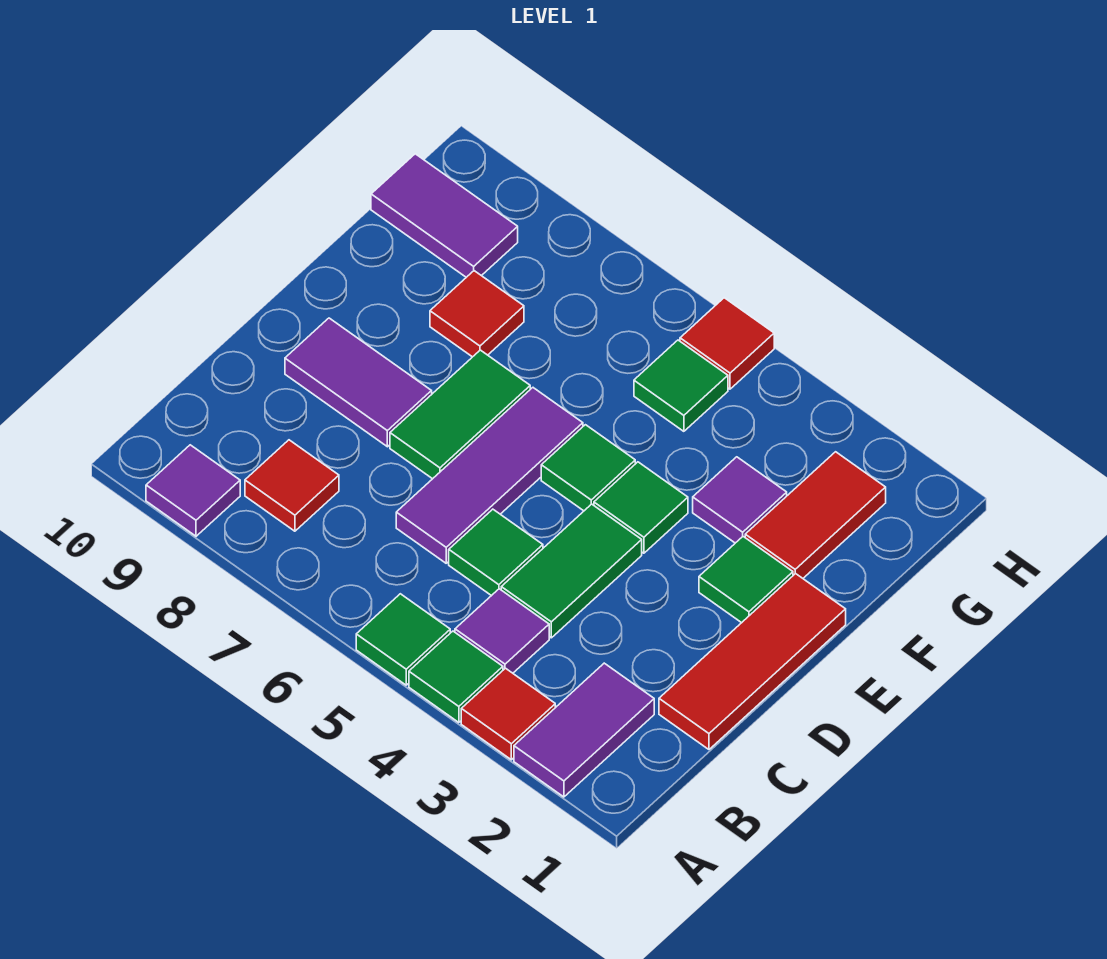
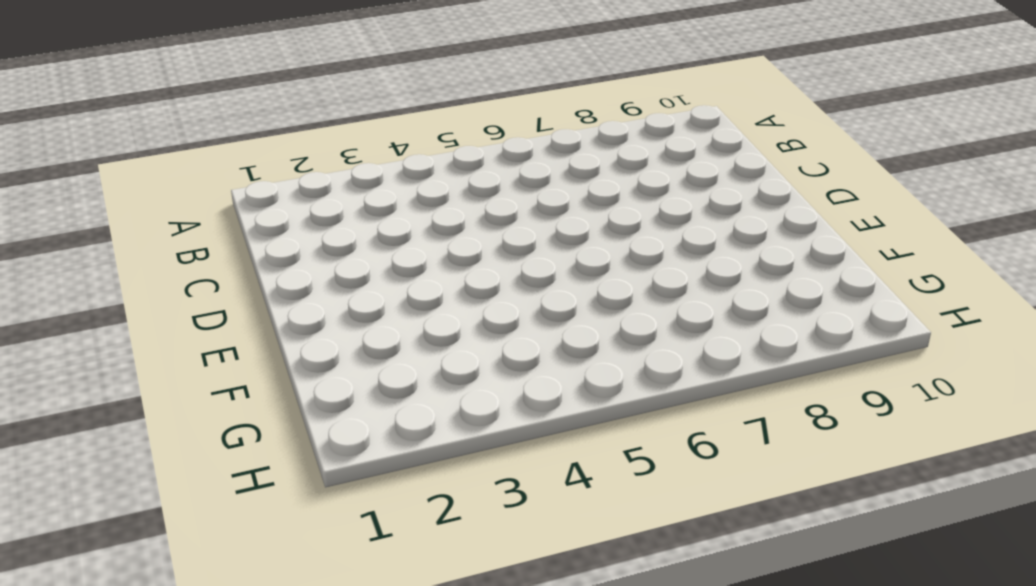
none -> purple tile A2:B2 level 1
none -> red tile A3 level 1
none -> green tile A4 level 1

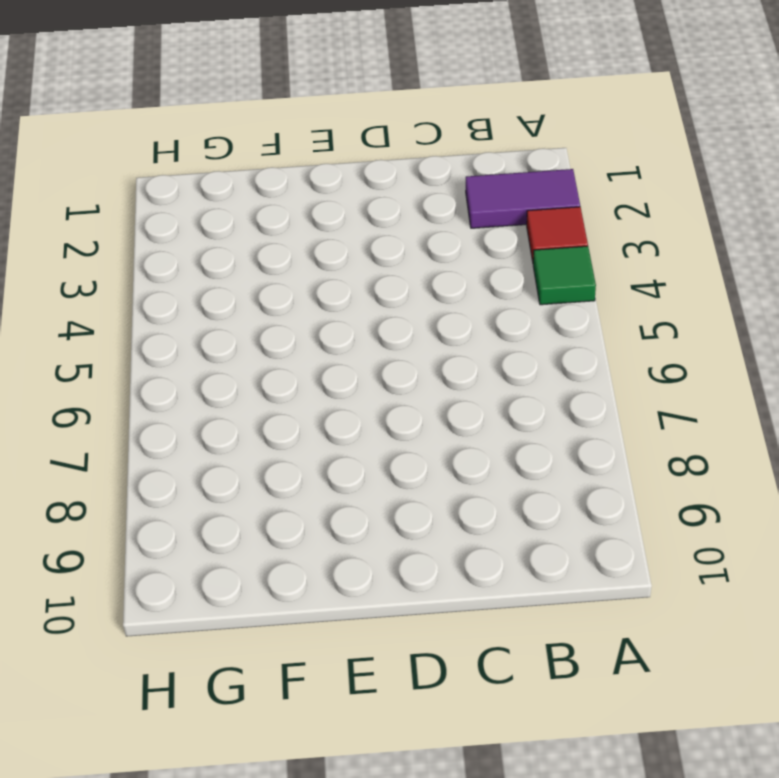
none -> green tile A5 level 1
none -> purple tile A9 level 1
none -> purple tile B4 level 1

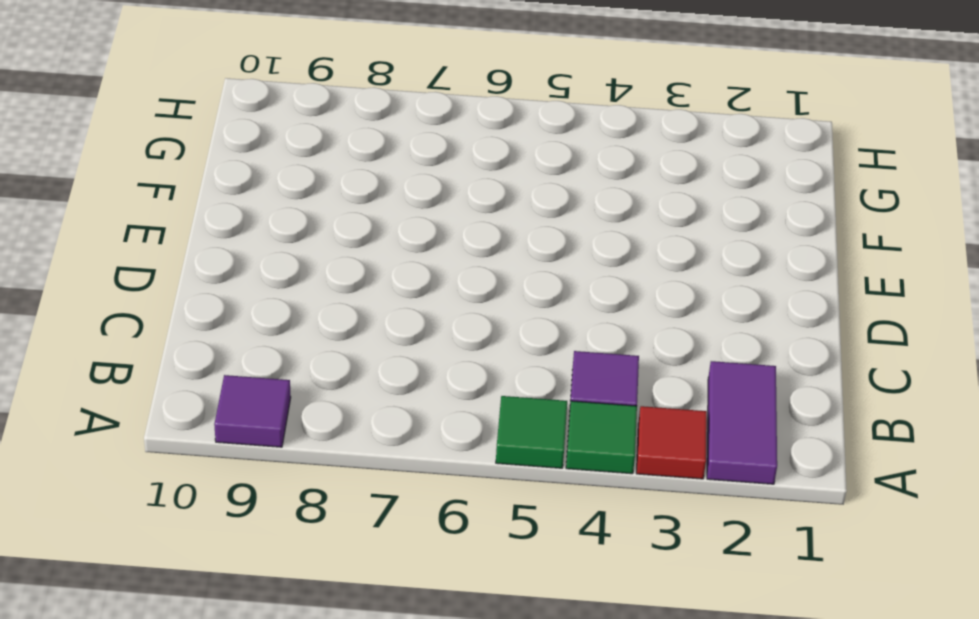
none -> red tile B8 level 1
none -> red tile C1:E1 level 1
none -> green tile C4:D4 level 1

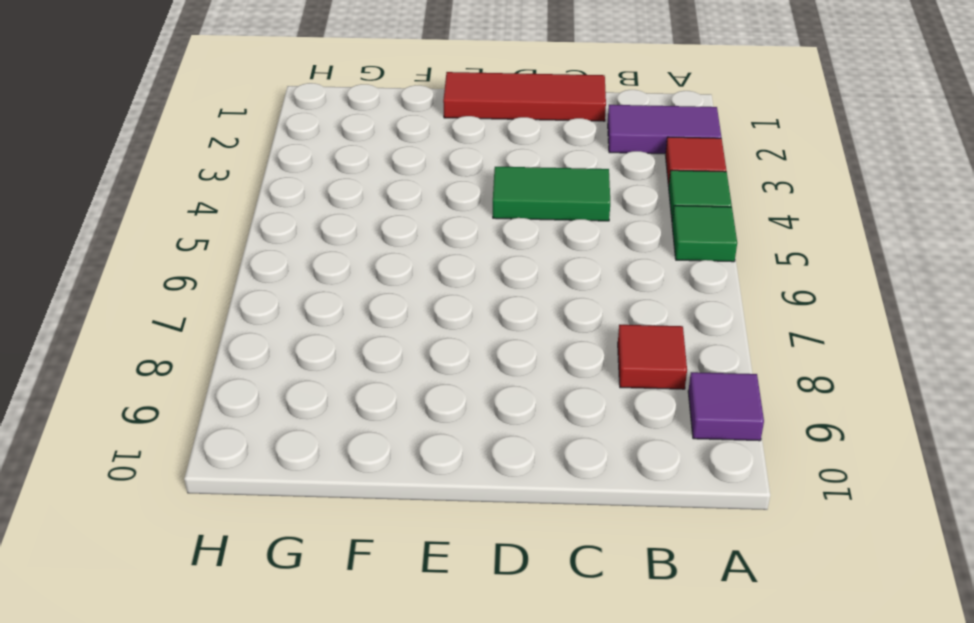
none -> purple tile B4 level 1
none -> green tile C5 level 1
none -> purple tile C6:E6 level 1

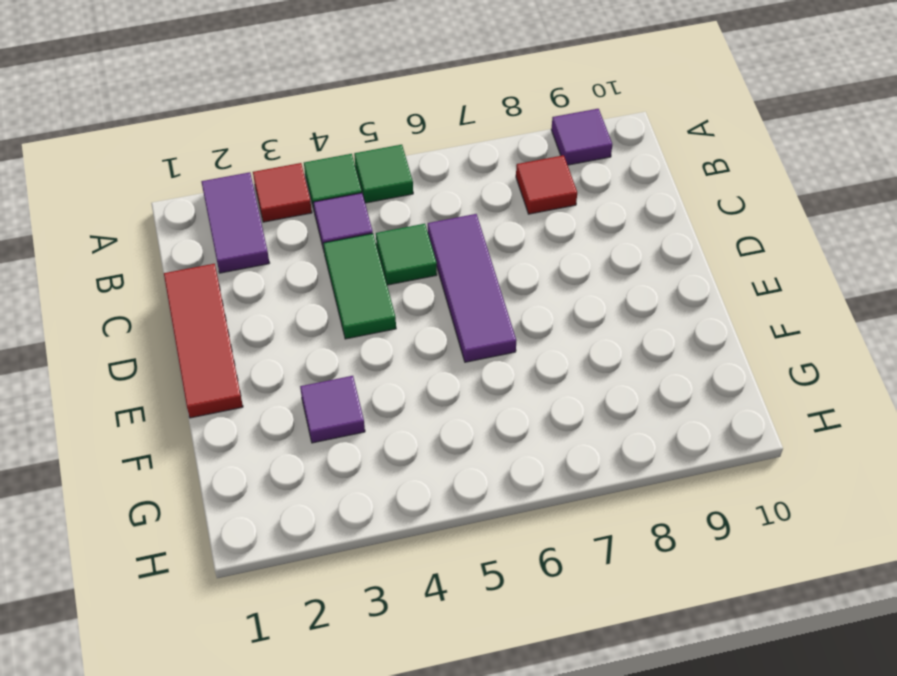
none -> green tile D7:E7 level 1
none -> purple tile D8:D9 level 1
none -> green tile E2 level 1

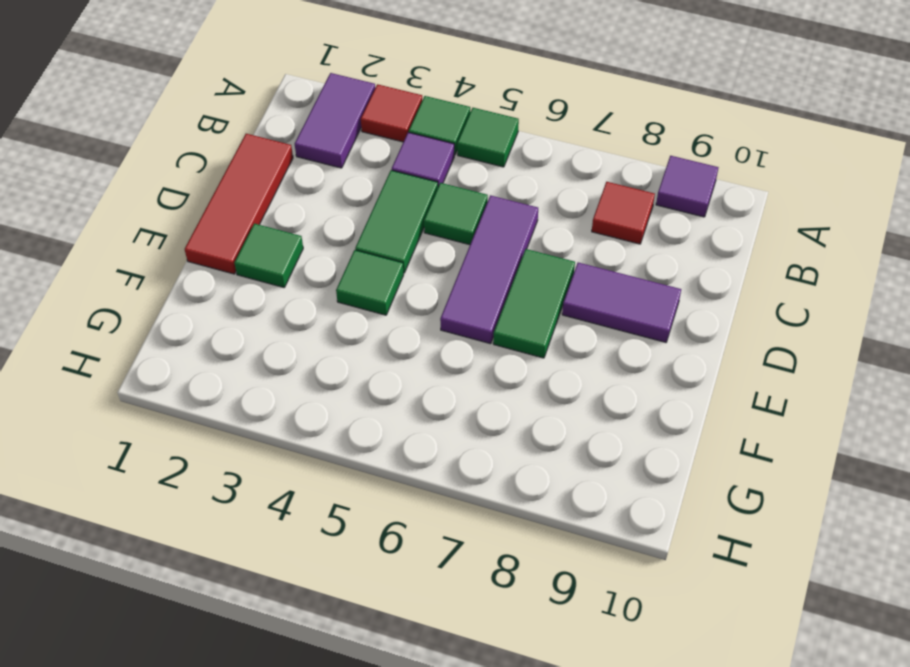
none -> green tile E5 level 1
none -> red tile F2:G2 level 1
none -> purple tile F3 level 1

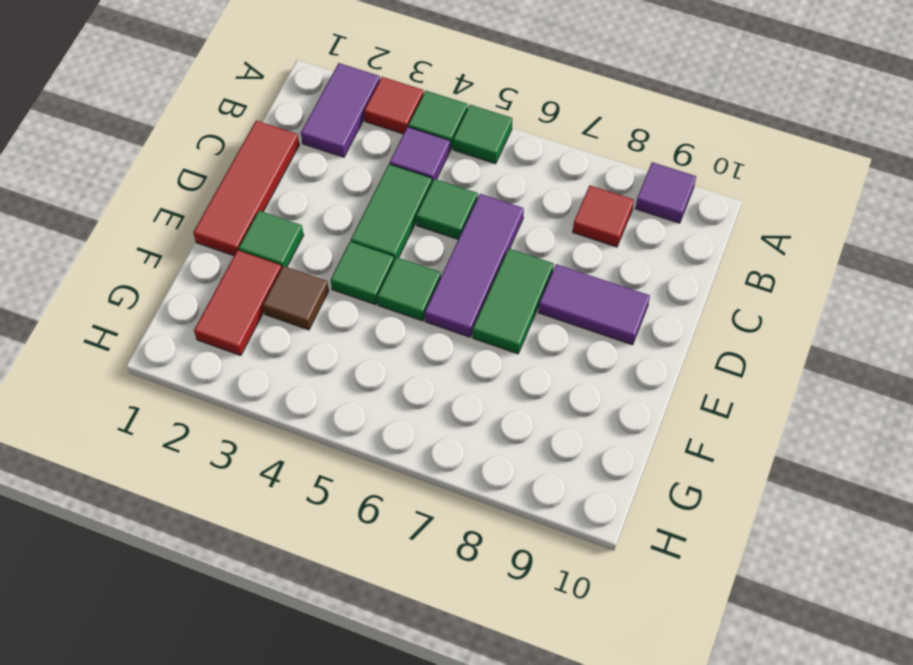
brown tile F3 level 1 -> purple tile F3 level 1
none -> red tile F8 level 1
none -> green tile G5 level 1
none -> purple tile G9:G10 level 1

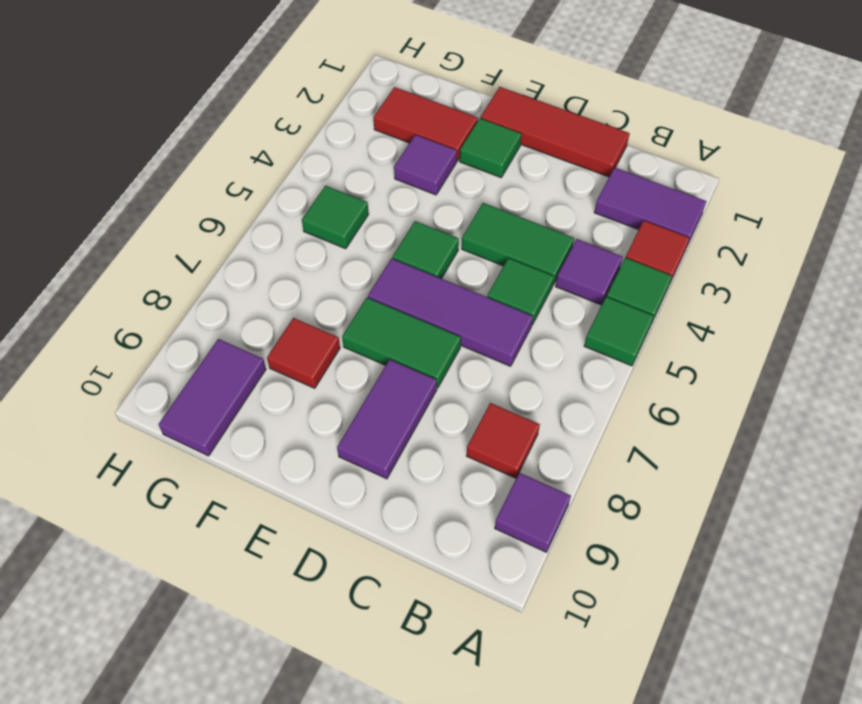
none -> green tile E4 level 1
none -> red tile H5 level 1

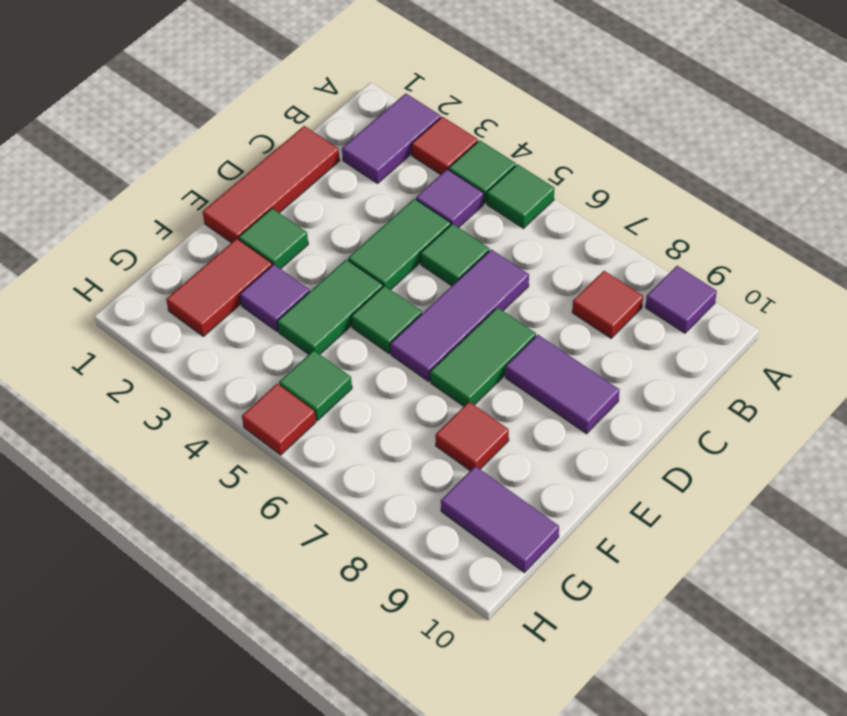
green tile E4:F4 level 1 -> green tile E4 level 1

